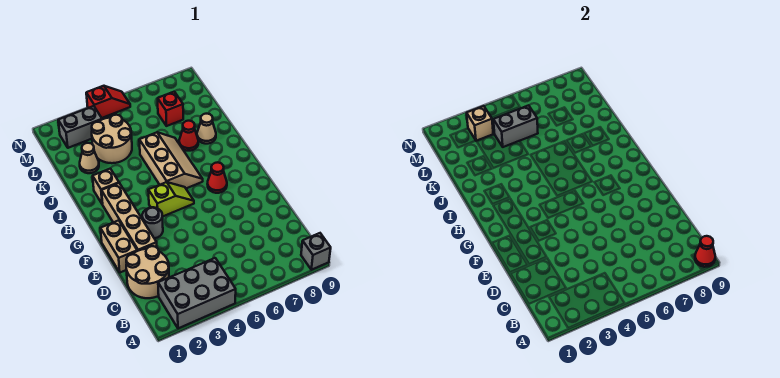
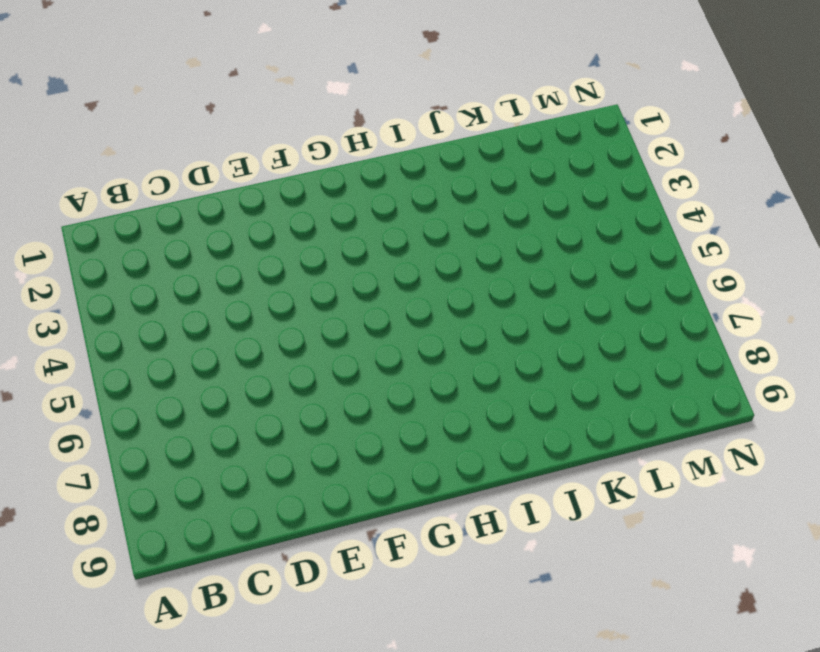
none -> grey brick A2:B4 level 1
none -> grey brick A9 level 1
none -> tan round brick C1:D2 level 1

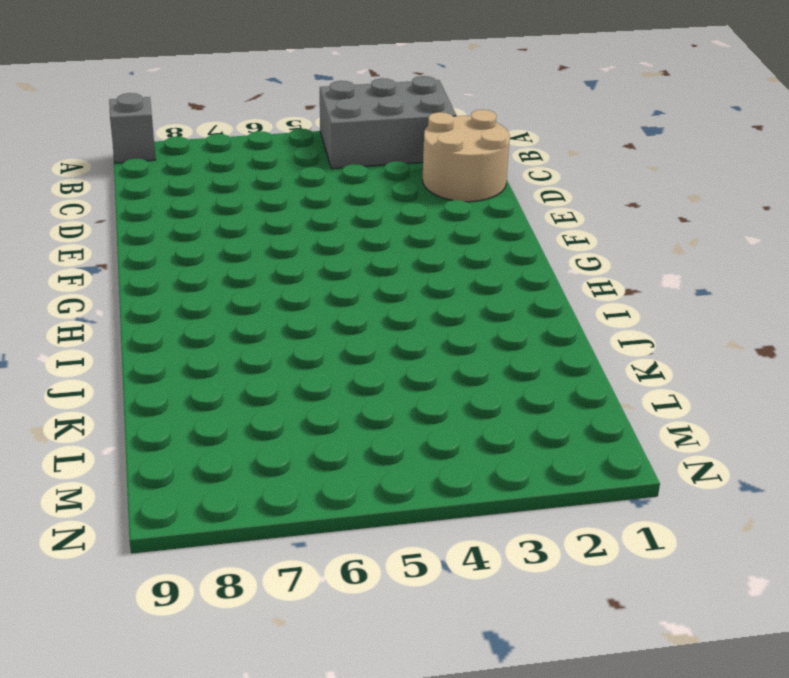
none -> tan brick E1:F1 level 1
none -> tan brick E2:H2 level 1
none -> grey round brick F3 level 1

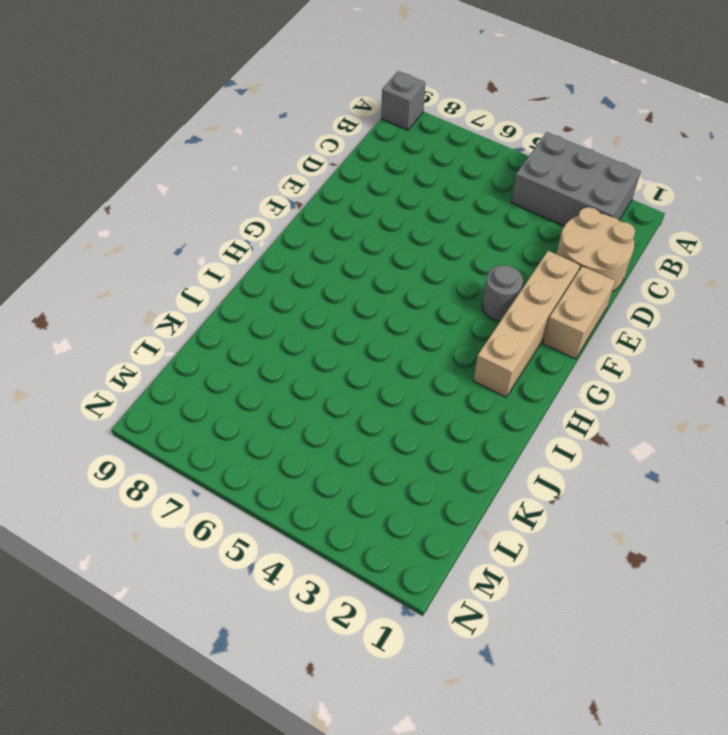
none -> lime slope G4:G5 level 1 top 4
none -> red cone G7 level 1
none -> tan slope H5:J6 level 1 top 5

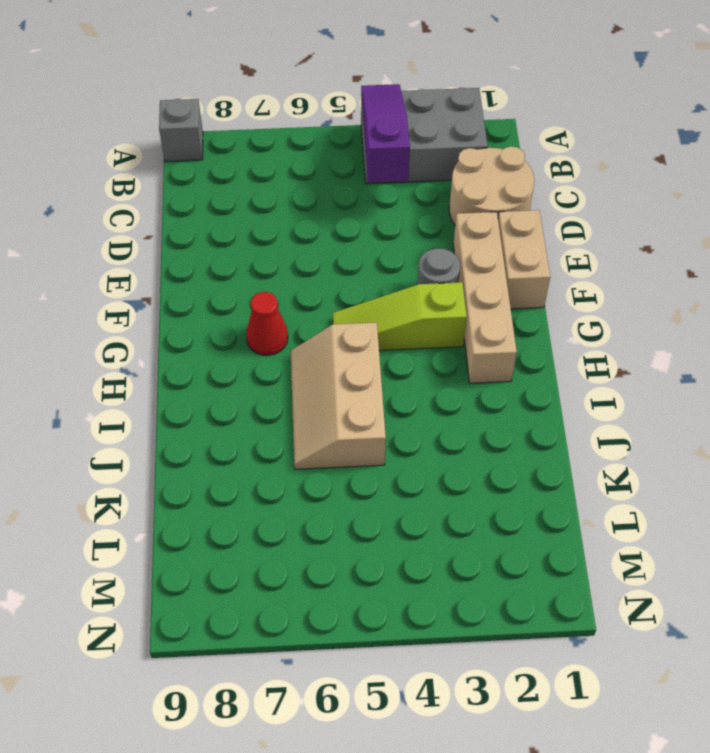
purple slope A4:C4 level 2 top C -> none
lime slope G3:G5 level 1 top 3 -> lime slope G4:G5 level 1 top 4
none -> tan brick I2 level 1
none -> red cone J7 level 1
none -> tan cone J8 level 1

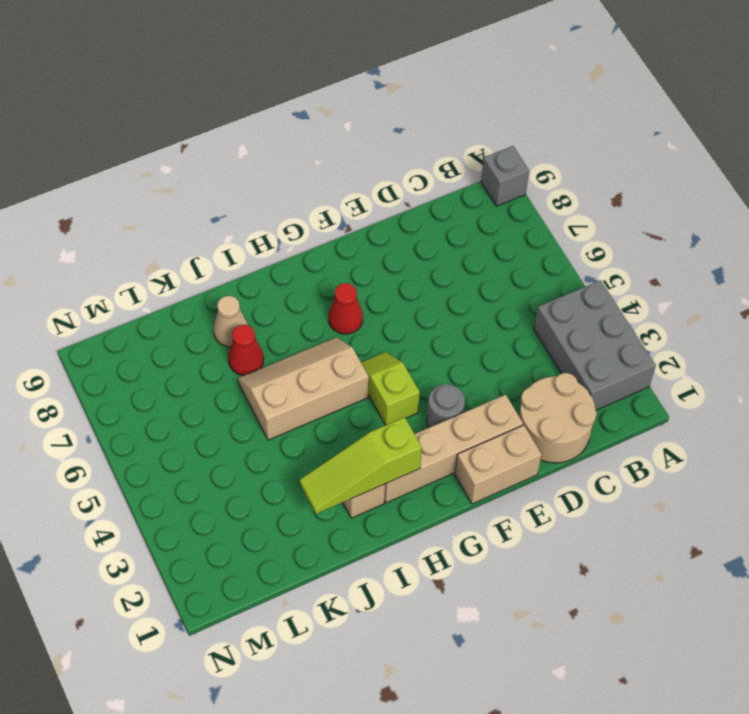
lime slope H2:J2 level 2 top H -> none
none -> tan cone K2 level 1
none -> tan round brick K3:L4 level 1
none -> red brick L7 level 1

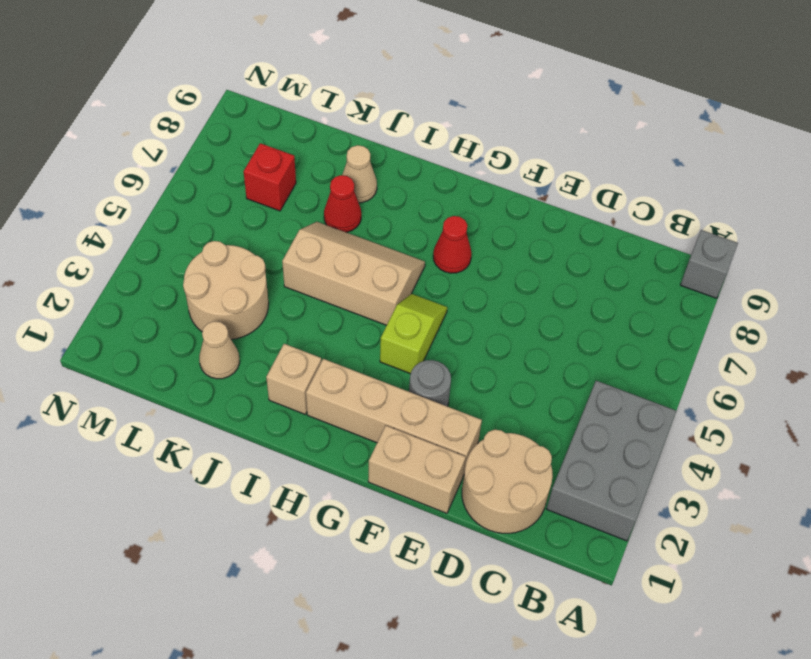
none -> grey brick M2:M3 level 1
none -> red slope N4:N5 level 1 top 4
none -> red cone A9 level 2

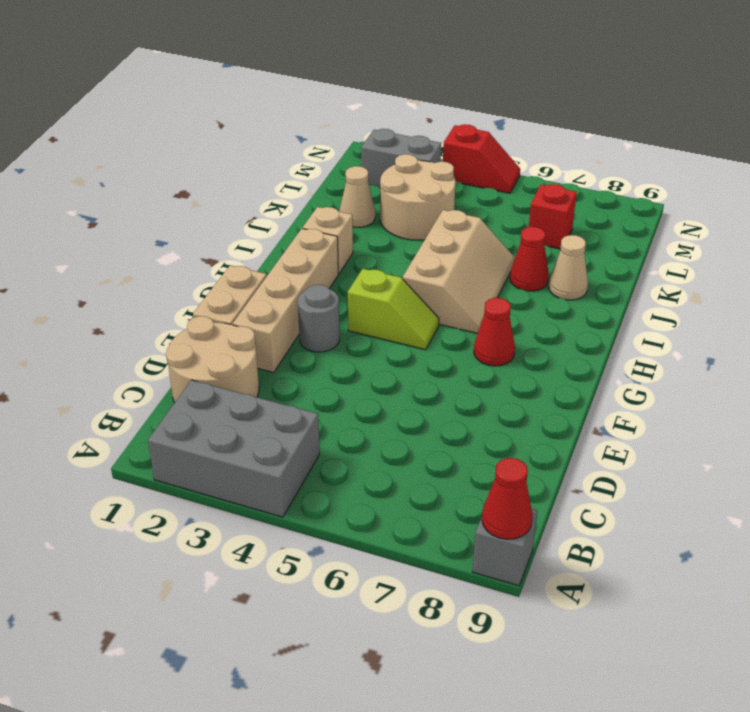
none -> grey brick L4:L5 level 2
none -> tan brick M3 level 2

